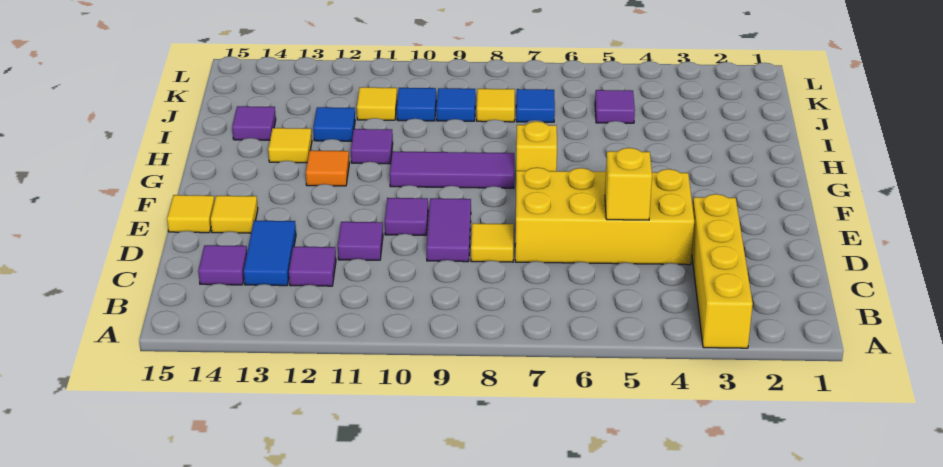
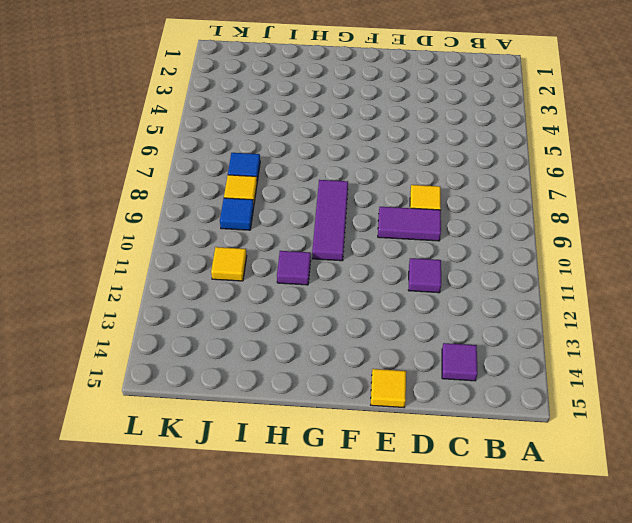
none -> yellow brick A3:D3 level 1
none -> purple tile C12 level 1
none -> blue tile C13:D13 level 1

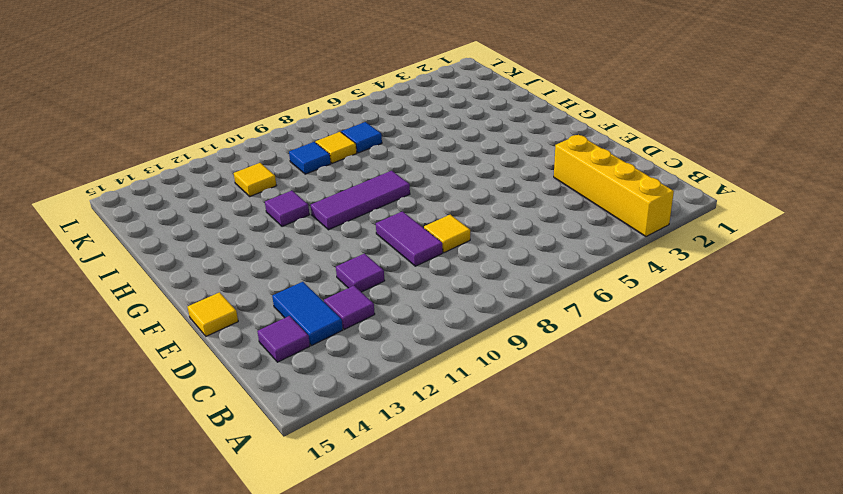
none -> yellow brick D4:E7 level 1
none -> purple tile E10 level 1
none -> yellow tile E14 level 1

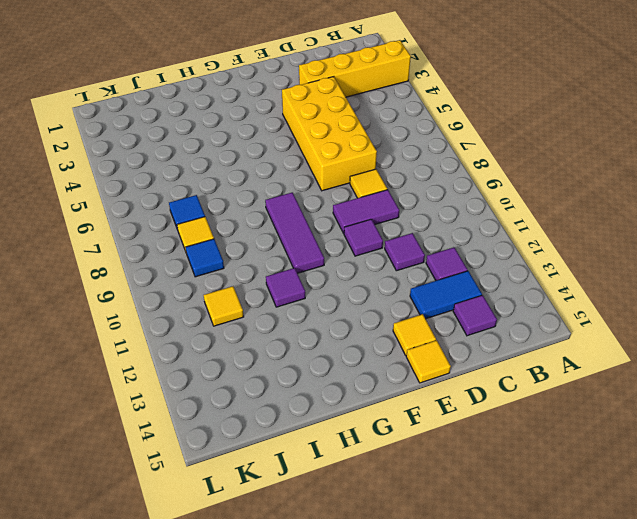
none -> yellow brick G7 level 1
none -> orange tile G12 level 1
none -> yellow tile H13 level 1

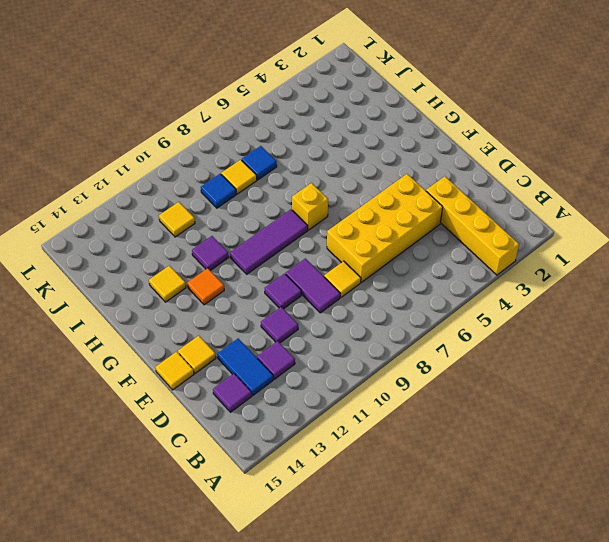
none -> blue tile I12 level 1
none -> purple tile I14 level 1
none -> purple tile J5 level 1

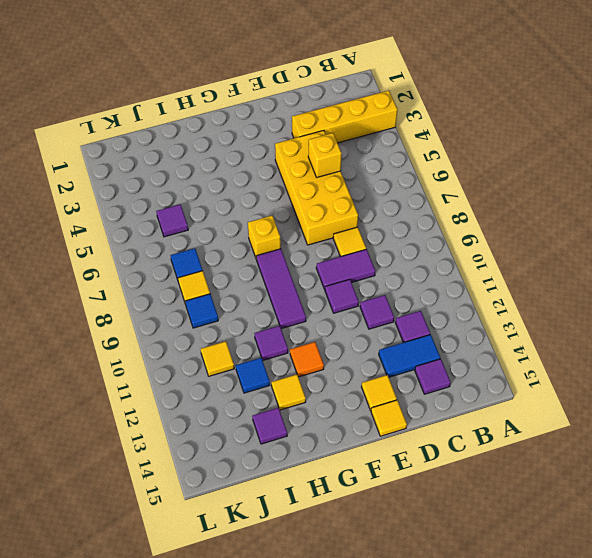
none -> blue tile J10 level 1

